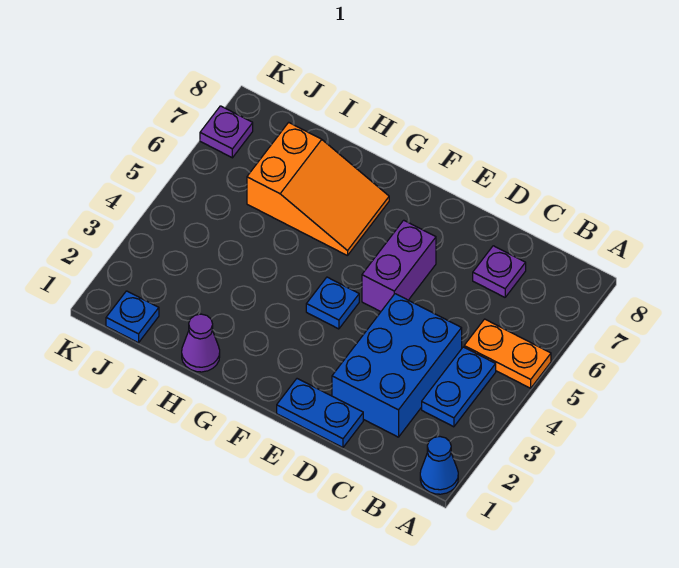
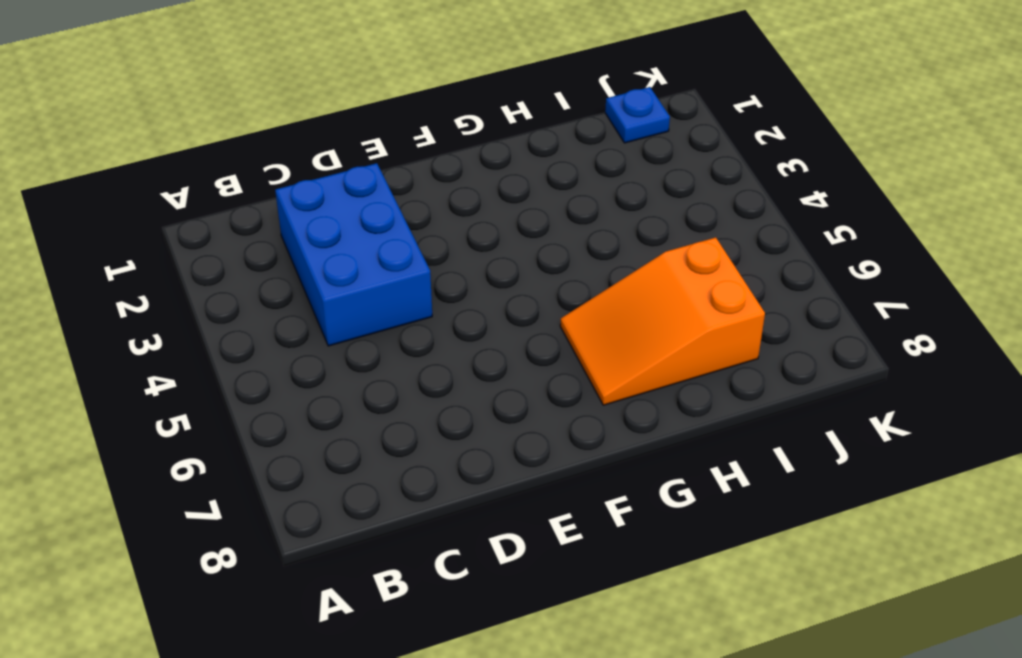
none -> blue cone A1 level 1
none -> orange plate A5:B5 level 1
none -> blue plate B3:B4 level 1

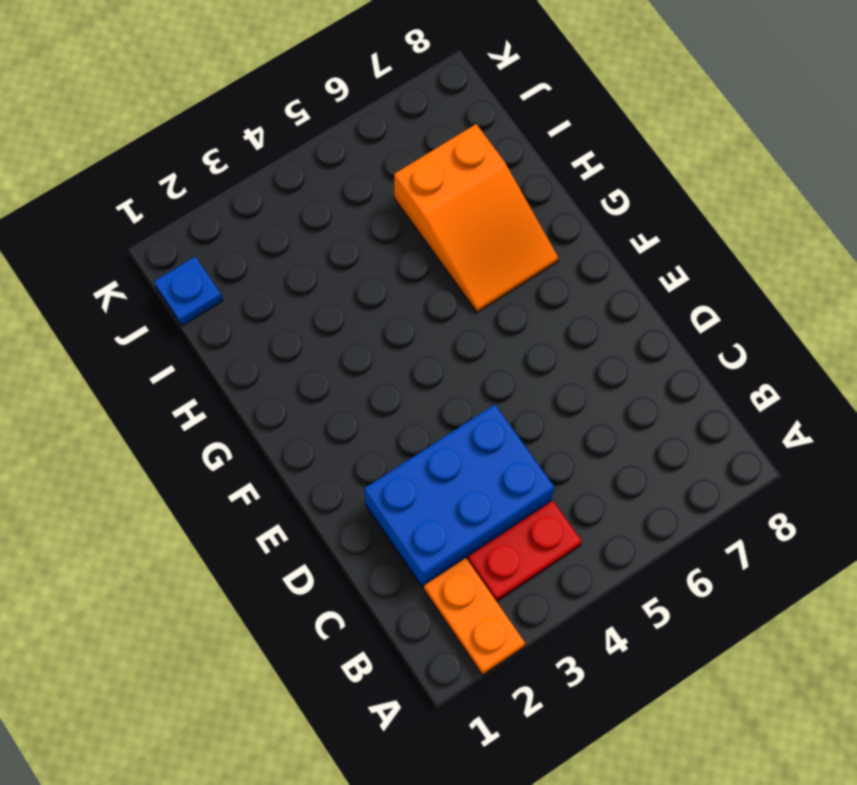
orange plate A2:B2 level 1 -> orange plate A5:B5 level 1
red plate B3:B4 level 1 -> blue plate B3:B4 level 1
none -> blue cone A1 level 1
none -> purple plate C7 level 1
none -> blue plate D1:E1 level 1

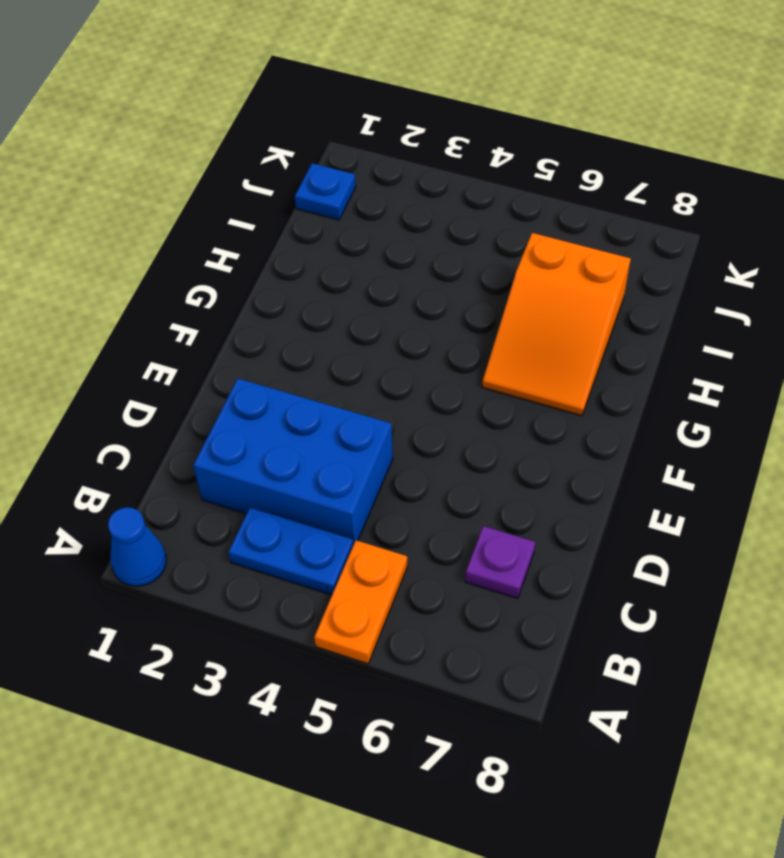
none -> blue plate D1:E1 level 1
none -> purple brick E5:E6 level 1
none -> blue plate F4 level 1

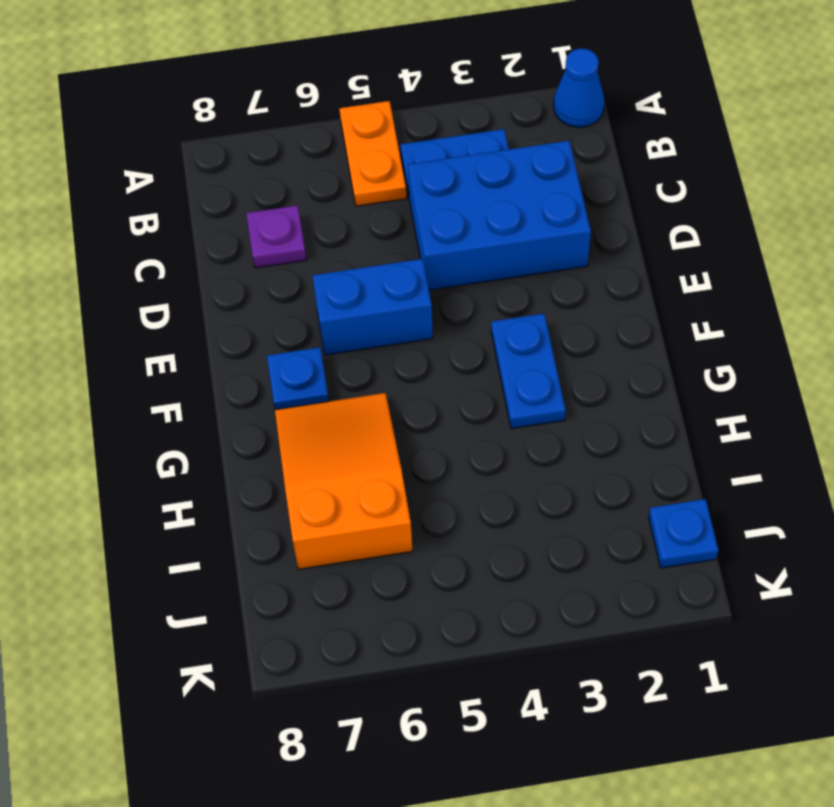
blue brick E5:E6 level 1 -> purple brick E5:E6 level 1
blue plate F3:G3 level 1 -> blue plate D1:E1 level 1
blue plate F7 level 1 -> blue plate F4 level 1
none -> purple cone H1 level 1
none -> purple plate K7 level 1

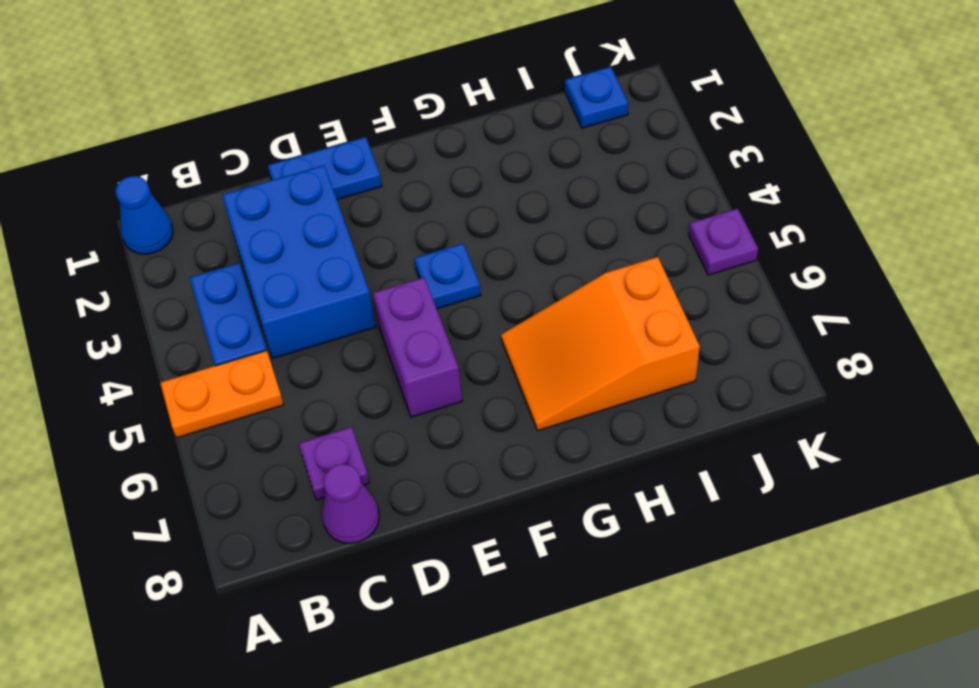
purple cone C8 level 1 -> purple cone H1 level 1
purple plate K5 level 1 -> purple plate K7 level 1

